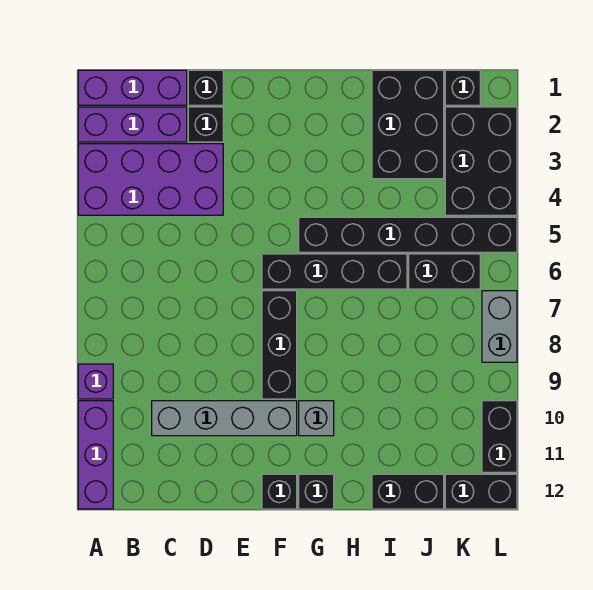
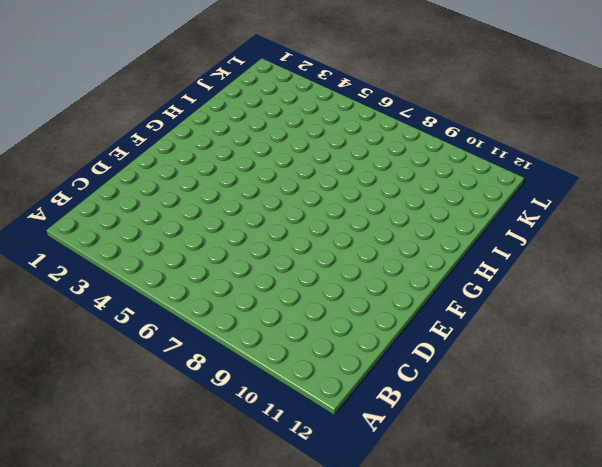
none -> purple brick A1:C1 level 1
none -> purple brick A2:C2 level 1
none -> purple brick A3:D4 level 1

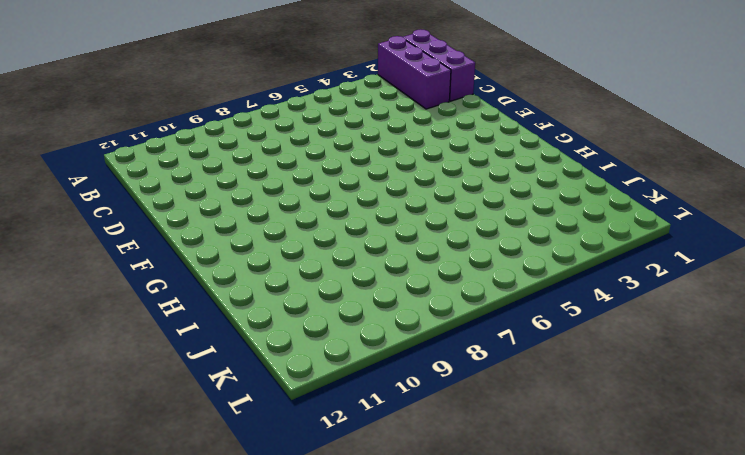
none -> purple brick A3:D4 level 1
none -> purple brick A9 level 1
none -> purple brick A10:A12 level 1

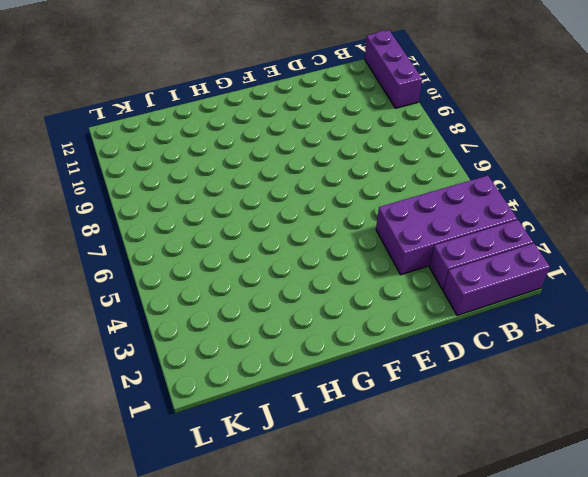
none -> purple brick A9 level 1
none -> grey brick C10:F10 level 1
none -> black brick D1 level 1

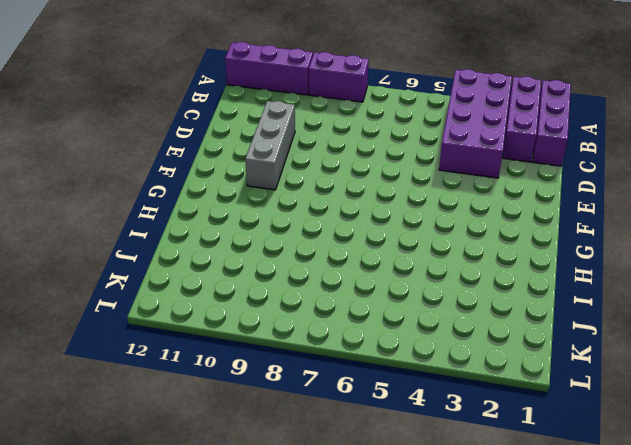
purple brick A8:A9 level 1 -> purple brick A9 level 1
grey brick D10:F10 level 1 -> grey brick C10:F10 level 1
none -> black brick D1 level 1
none -> black brick D2 level 1
none -> black brick F6:I6 level 1

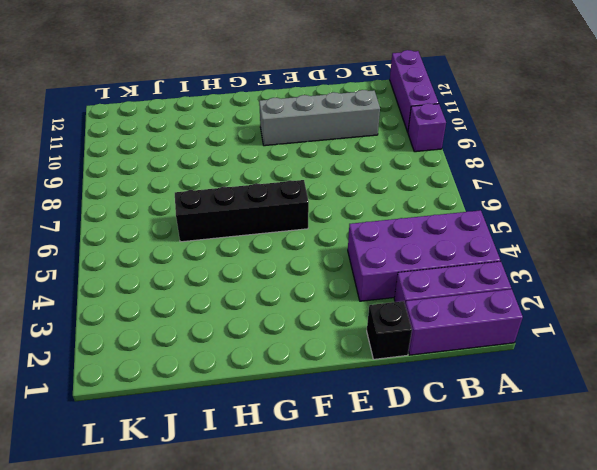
none -> black brick D2 level 1
none -> black brick F7:F9 level 1
none -> black brick F12 level 1

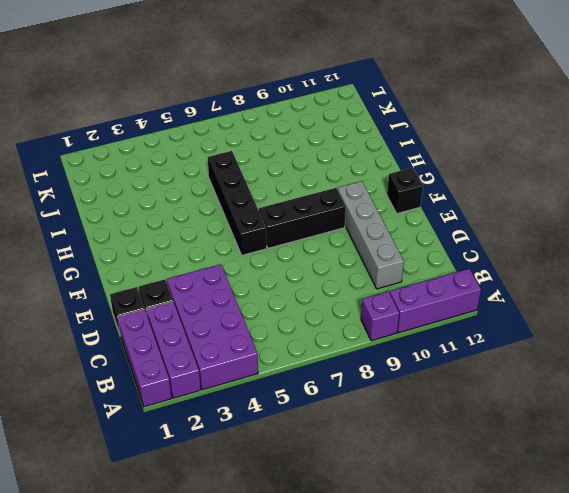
none -> black brick G5:L5 level 1
none -> grey brick G10 level 1
none -> black brick G12 level 1

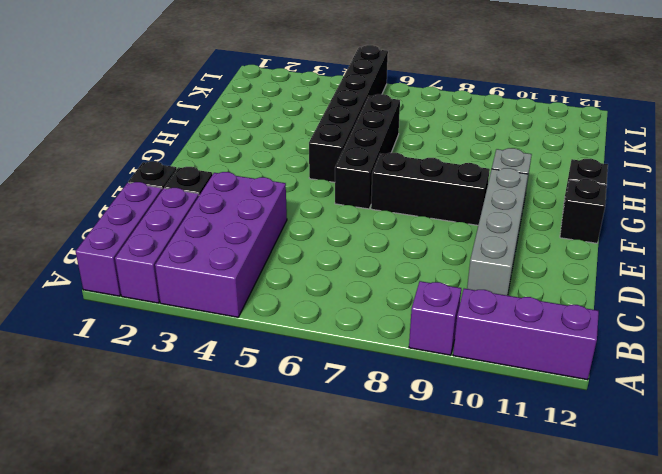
none -> black brick I1:J3 level 1
none -> black brick I12:J12 level 1
none -> black brick J6:K6 level 1

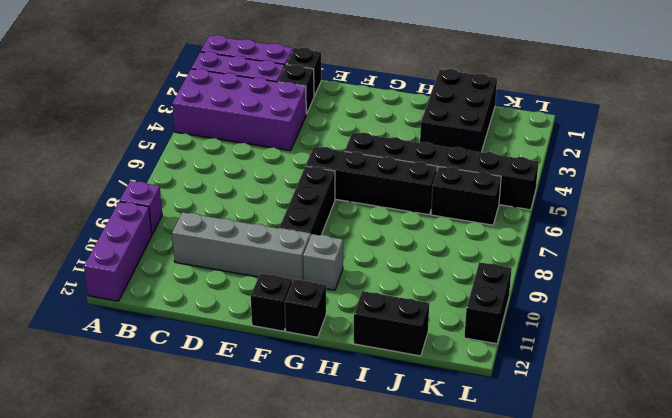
none -> black brick K1 level 1
none -> black brick K2:L4 level 1
none -> black brick K12:L12 level 1

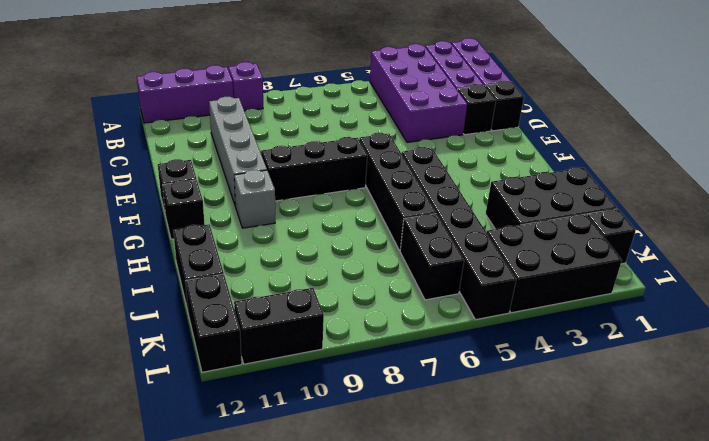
none -> grey brick L7:L8 level 1

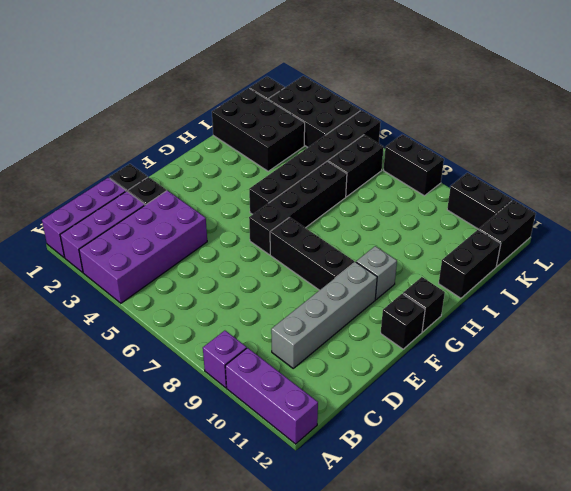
black brick L7:L8 level 1 -> grey brick L7:L8 level 1

